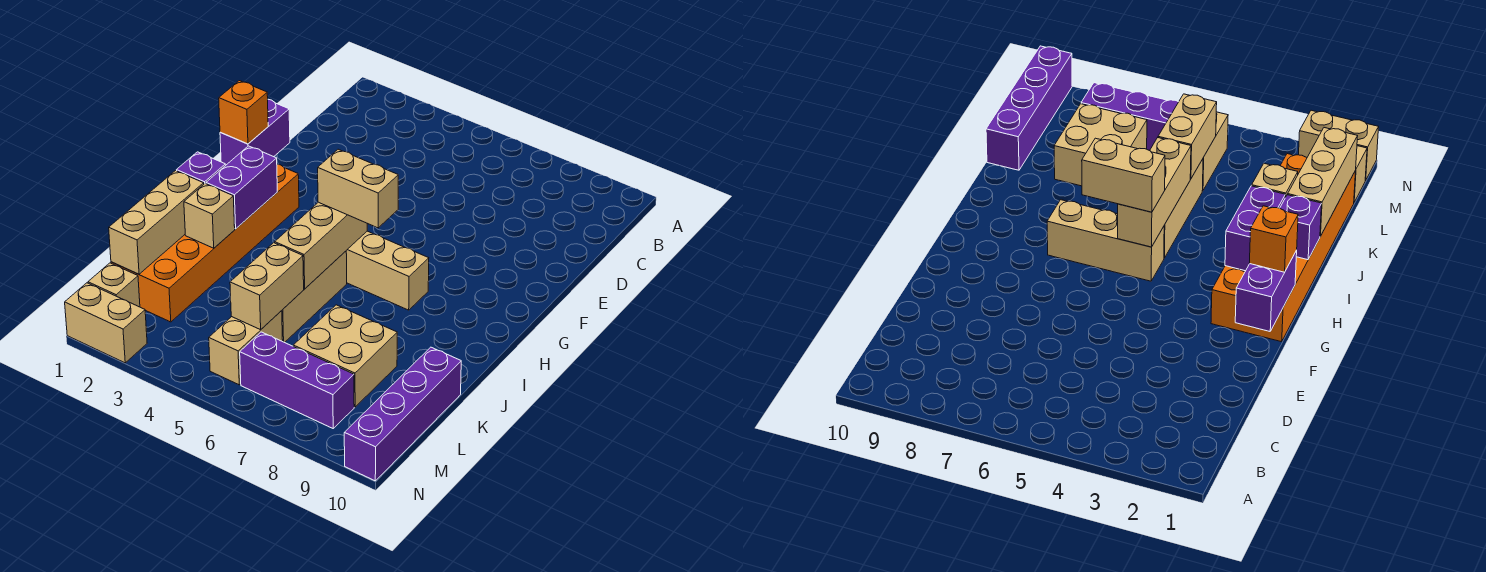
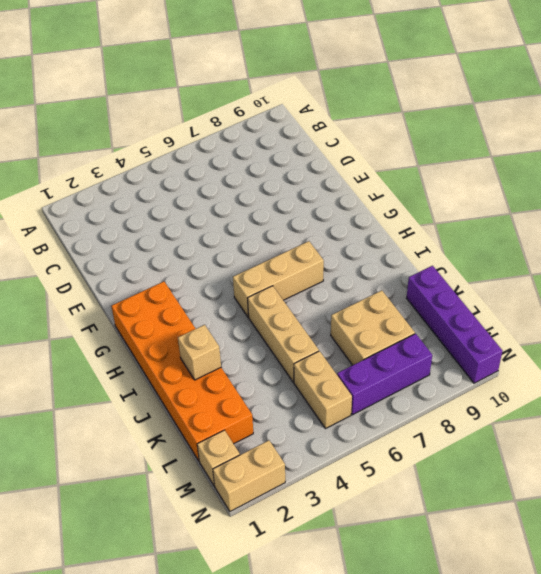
none -> purple brick F1:G1 level 2
none -> purple brick H2:I2 level 2
none -> tan brick H5:J5 level 2

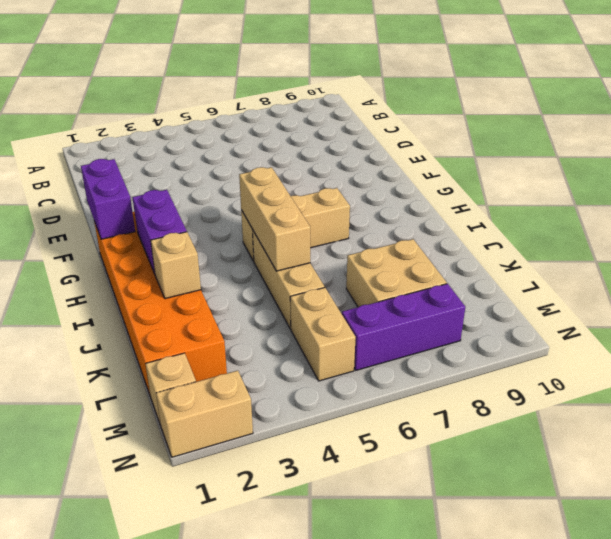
none -> purple brick K10:N10 level 1
none -> purple brick I1 level 2
none -> tan brick J1:L1 level 2

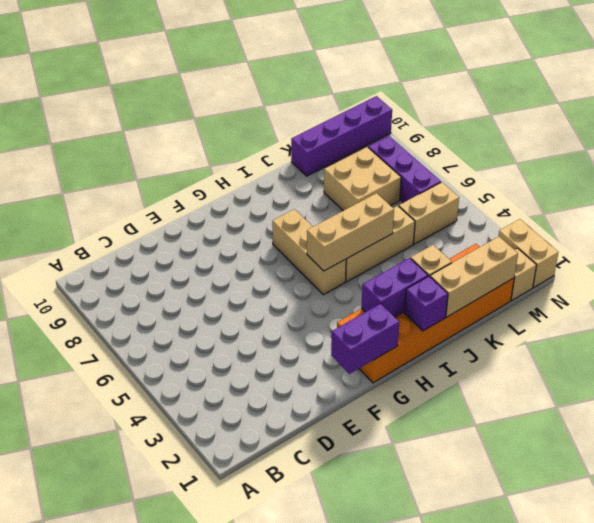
none -> tan brick K5:L5 level 2
none -> orange brick G1 level 3
none -> tan brick H5:H6 level 3

